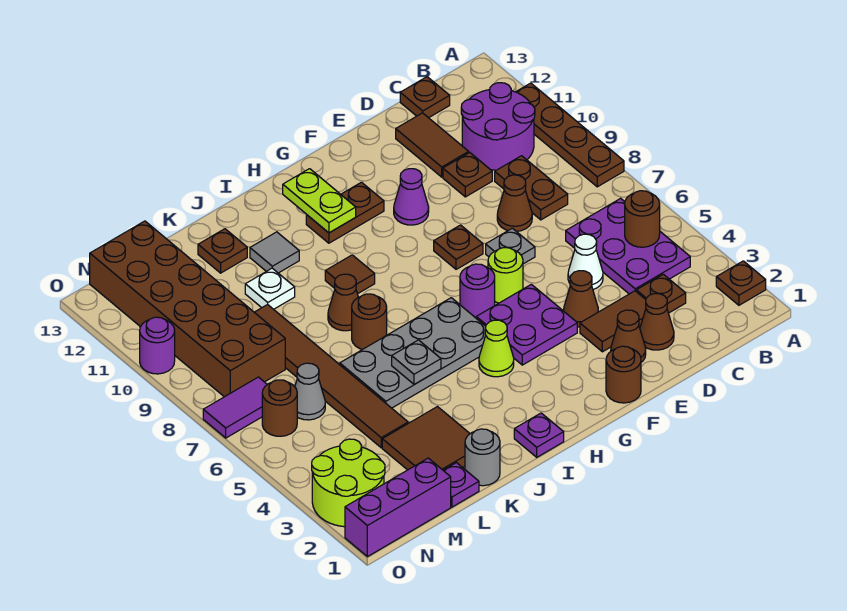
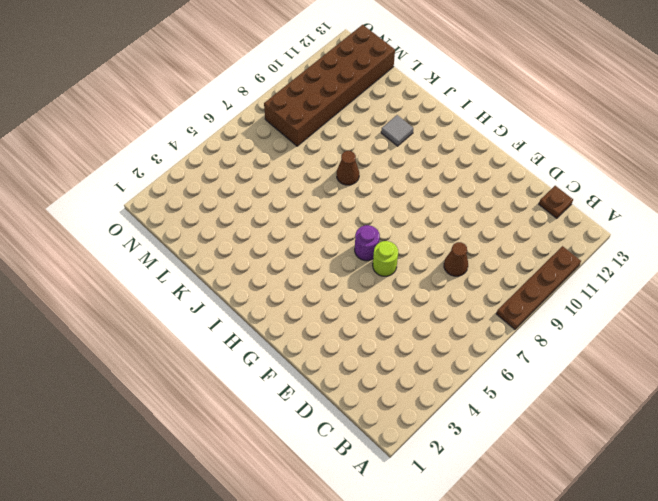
none -> brown plate A2 level 1
none -> purple plate B4:C6 level 1
none -> purple round brick B10:C11 level 1
none -> brown plate C3 level 1

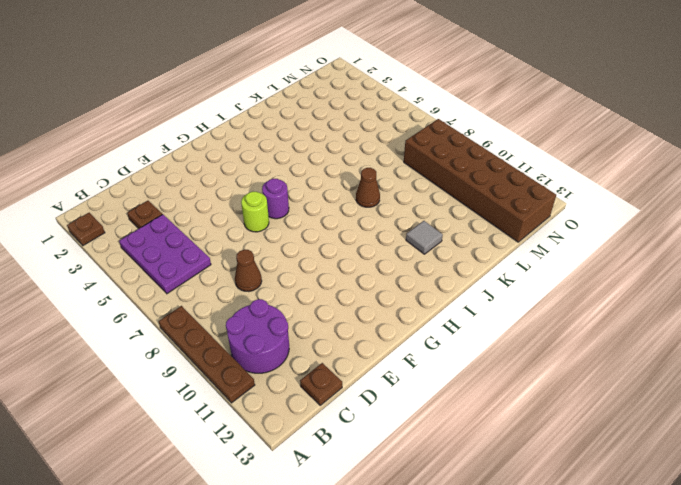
none -> brown plate C8:C9 level 1
none -> brown cone D2 level 1
none -> brown tile D3:E3 level 1
none -> white cone D5 level 1

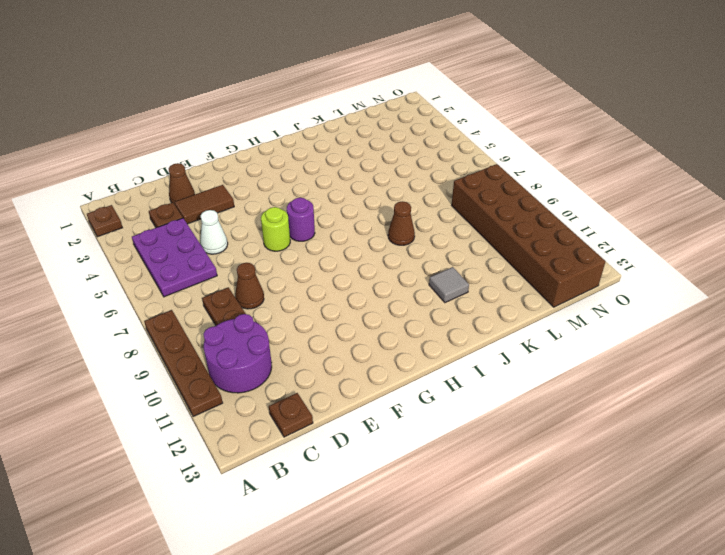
none -> brown plate D10 level 1
none -> brown tile D11:D12 level 1
none -> brown cone E2 level 1
none -> brown cone E4 level 1

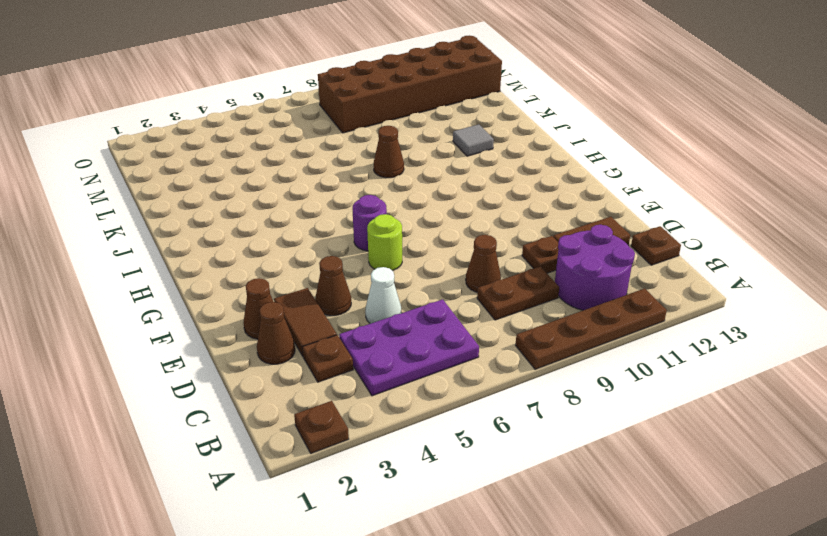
none -> grey plate E7 level 1
none -> brown round brick F1 level 1
none -> purple plate F4:G5 level 1
none -> brown plate F8 level 1

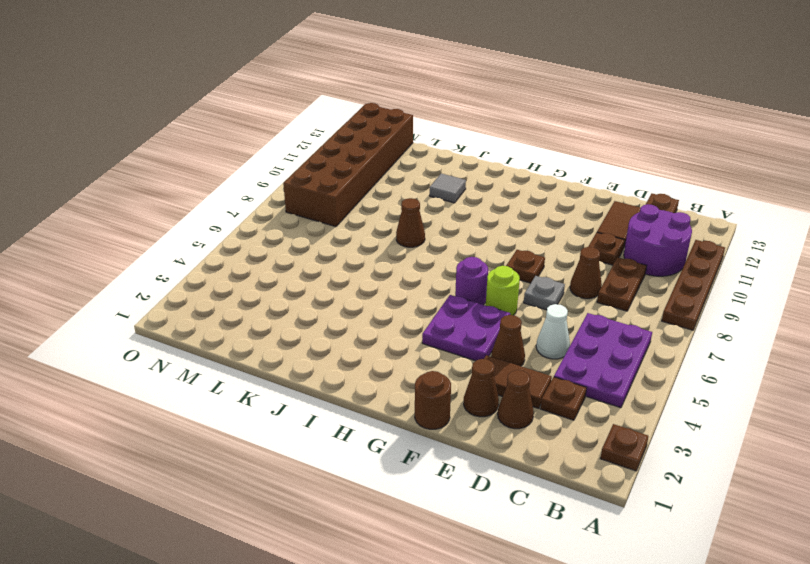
none -> purple cone F10 level 1
none -> brown plate G11:H11 level 1
none -> lime cone H4 level 1
none -> grey plate H5:K6 level 1

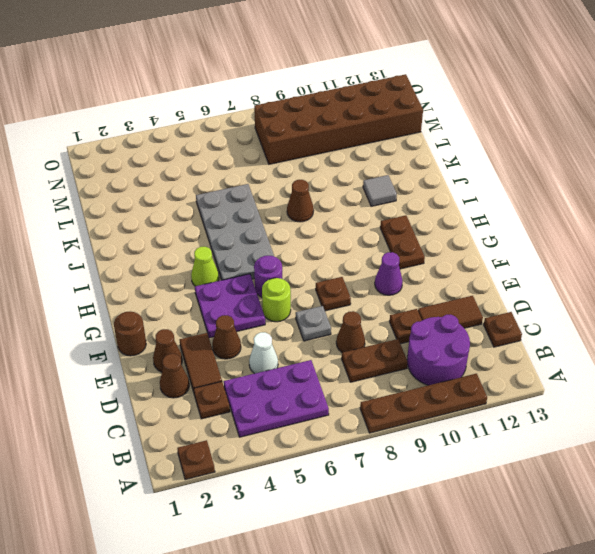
none -> purple plate I1 level 1
none -> brown tile I9 level 1
none -> brown round brick J7 level 1
none -> grey round brick K1 level 1

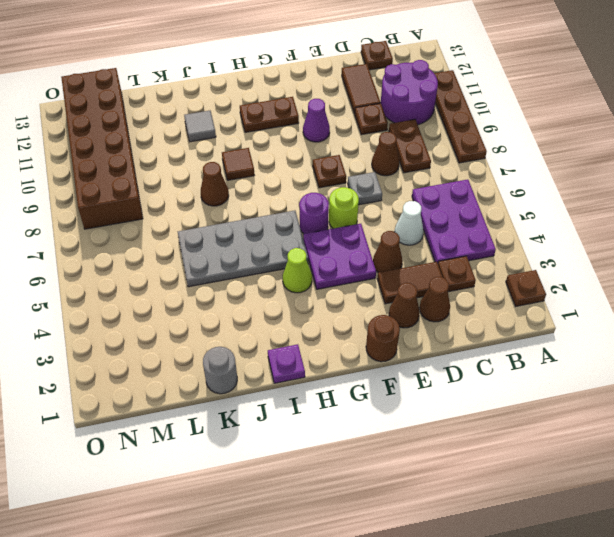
none -> brown round brick J7 level 1
none -> brown tile K2:L3 level 1
none -> white plate K10 level 1
none -> brown plate K12 level 1

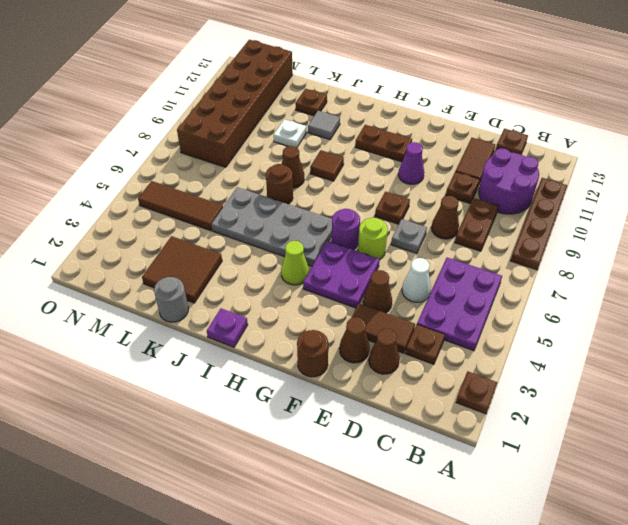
brown tile L5:N5 level 1 -> brown tile L4:L9 level 1
none -> purple plate L1 level 1
none -> purple brick M1:O1 level 1
none -> grey cone M6 level 1
none -> lime round brick N2:O3 level 1

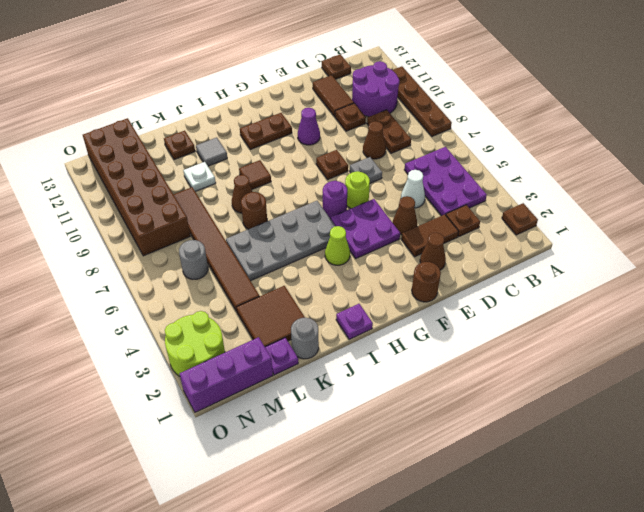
grey round brick M6 level 1 -> grey cone M6 level 1
none -> brown cone D2 level 1
none -> brown round brick N6 level 1
none -> purple tile N7:O7 level 1
none -> purple round brick O10 level 1

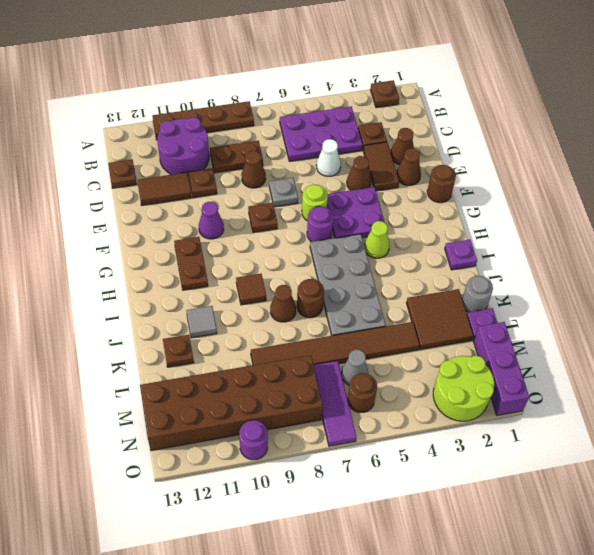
purple tile M7:O7 level 1 -> purple tile N7:O7 level 1
none -> white plate K10 level 1
none -> brown round brick B5 level 2
none -> lime plate H11:H12 level 2
none -> grey plate J5 level 2

